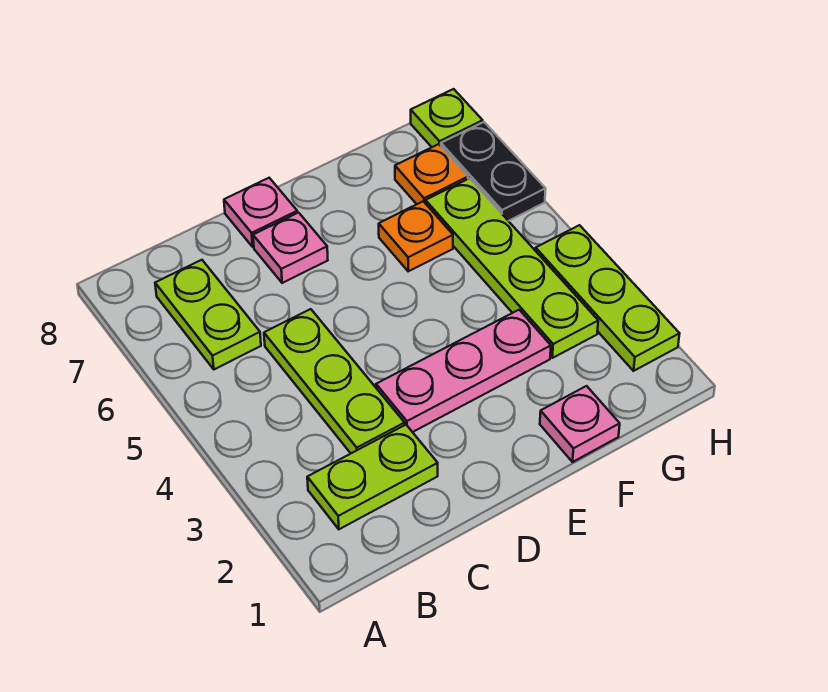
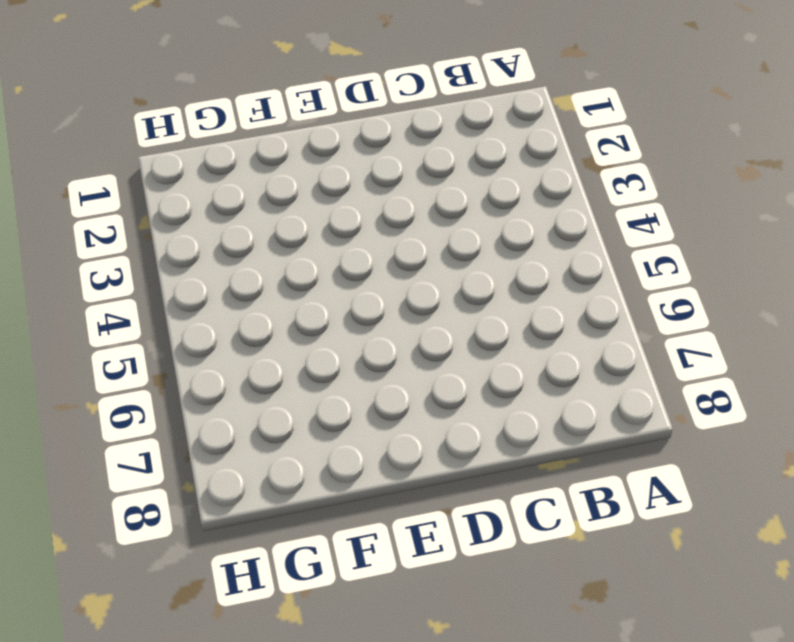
none -> lime plate B2:C2 level 1
none -> lime plate B6:B7 level 1
none -> lime plate C3:C5 level 1

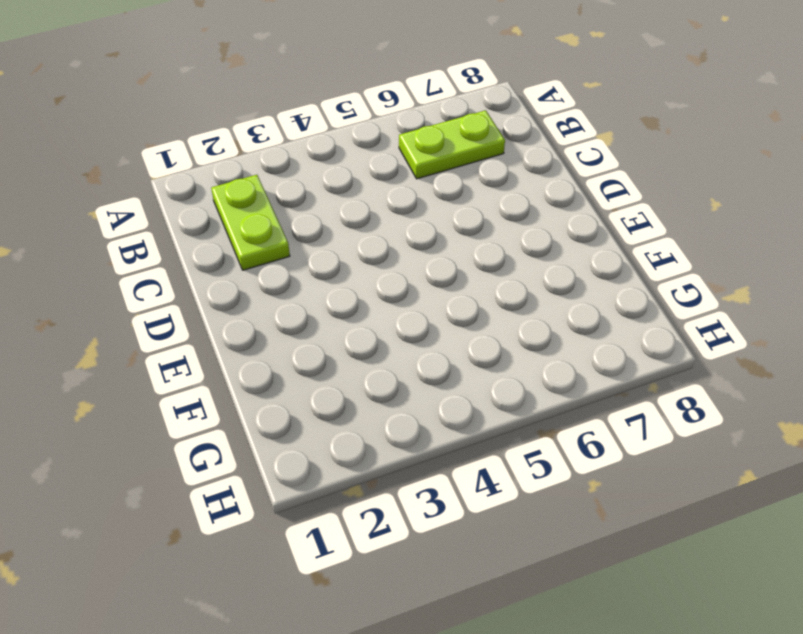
none -> lime plate C3:C5 level 1
none -> pink plate D3:F3 level 1
none -> pink plate D7 level 1

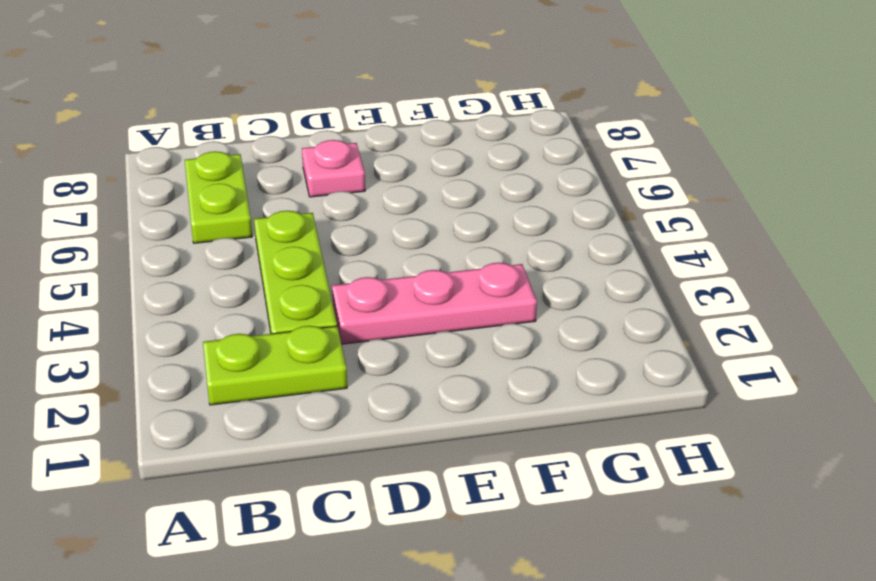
none -> pink plate D8 level 1
none -> pink plate F1 level 1
none -> orange plate F6 level 1

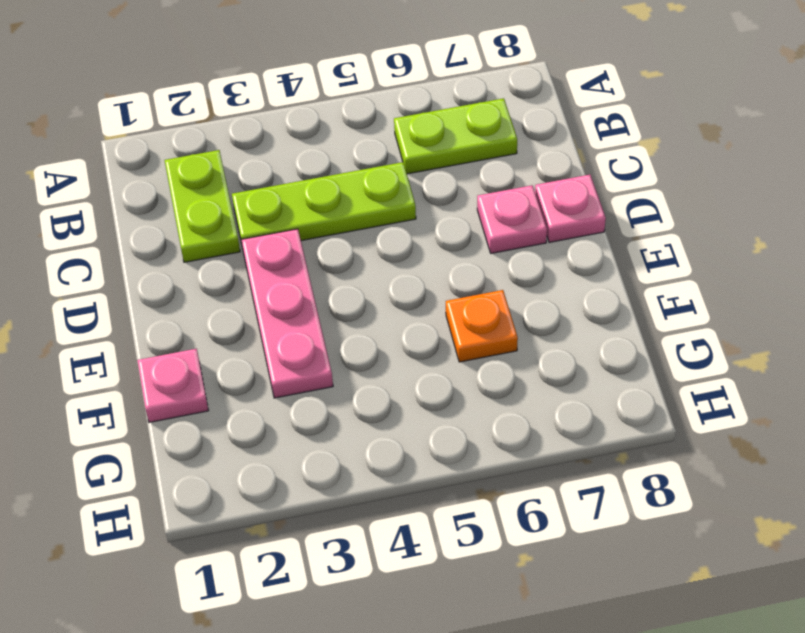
none -> lime plate G3:G6 level 1
none -> orange plate G7 level 1
none -> lime plate H2:H4 level 1

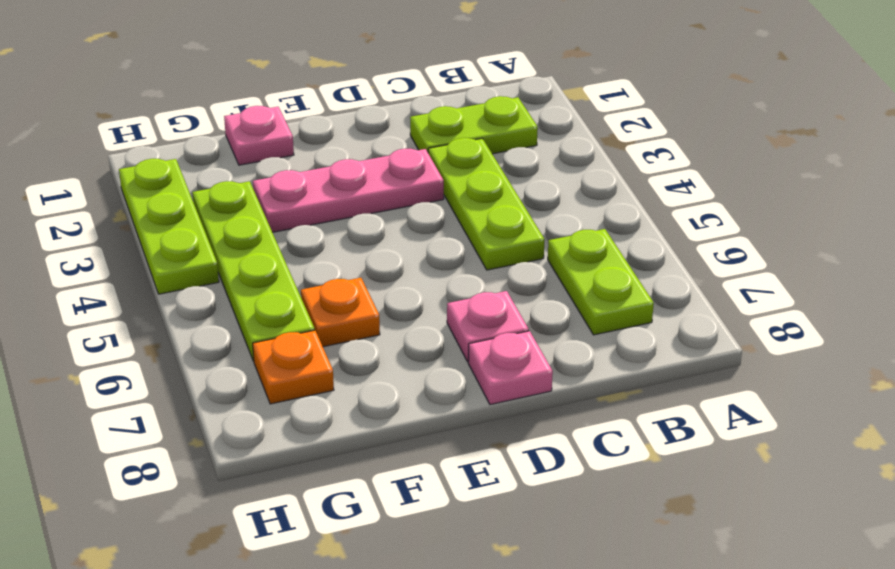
none -> black plate H6:H7 level 1
none -> lime plate H8 level 1

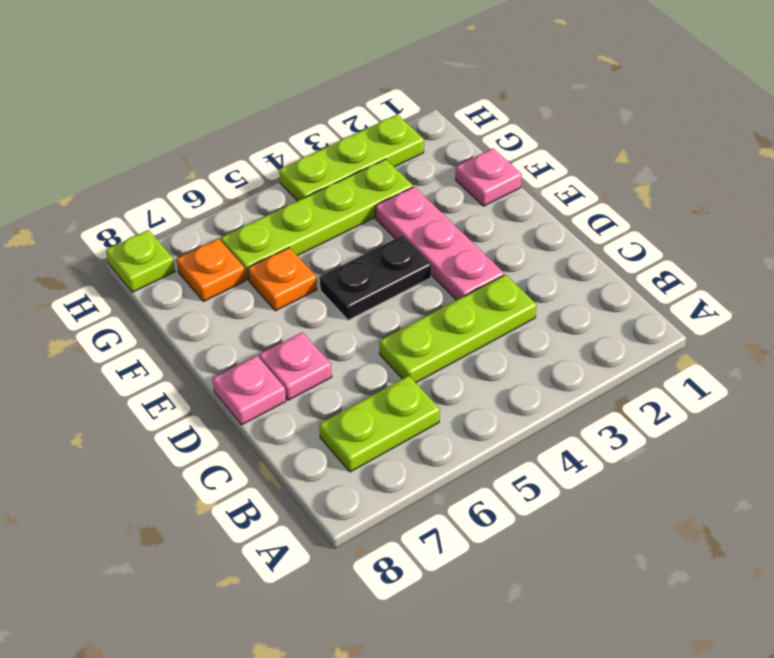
black plate E4:E5 level 1 -> black plate H6:H7 level 1
none -> lime plate B2:C2 level 1

